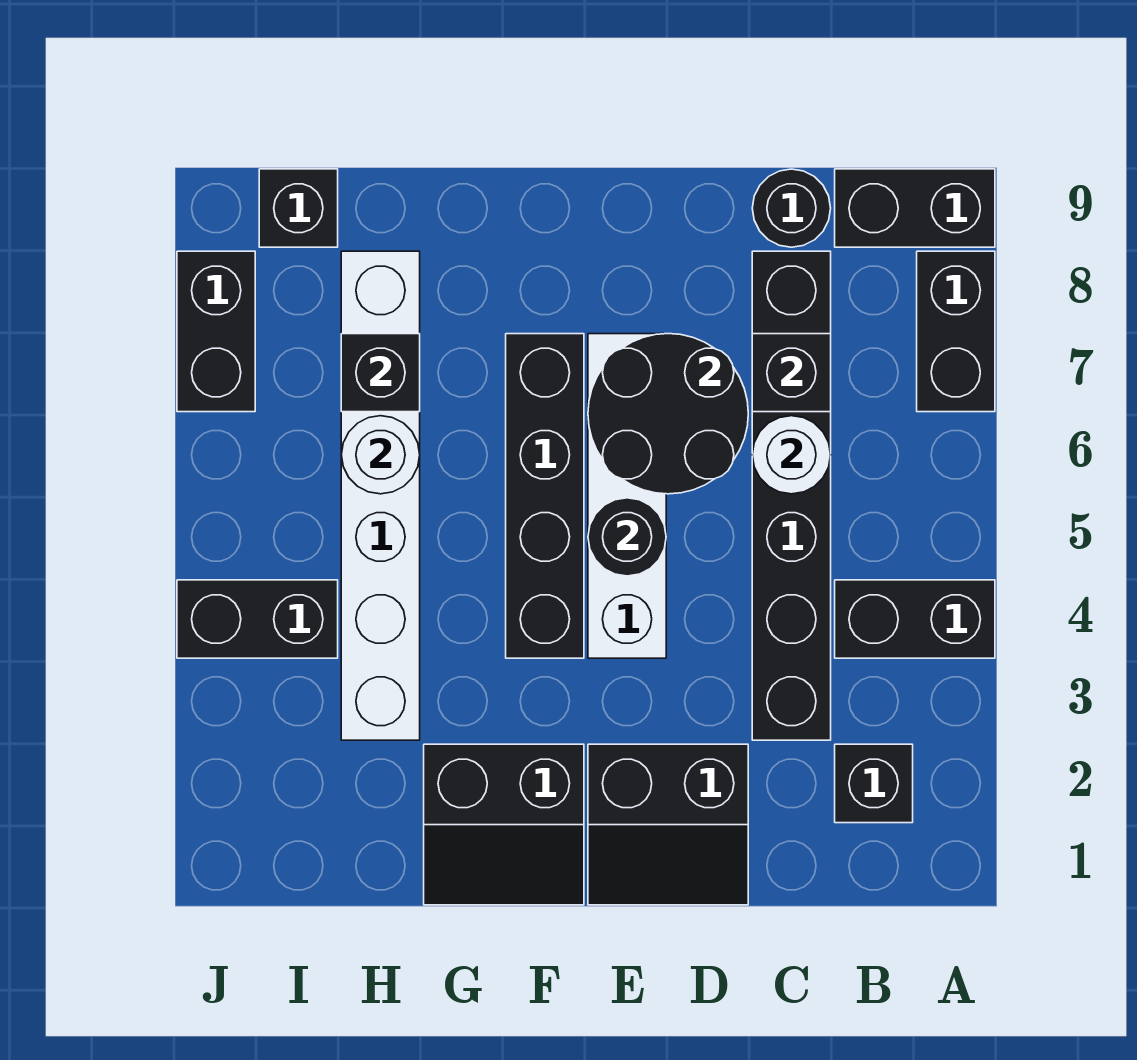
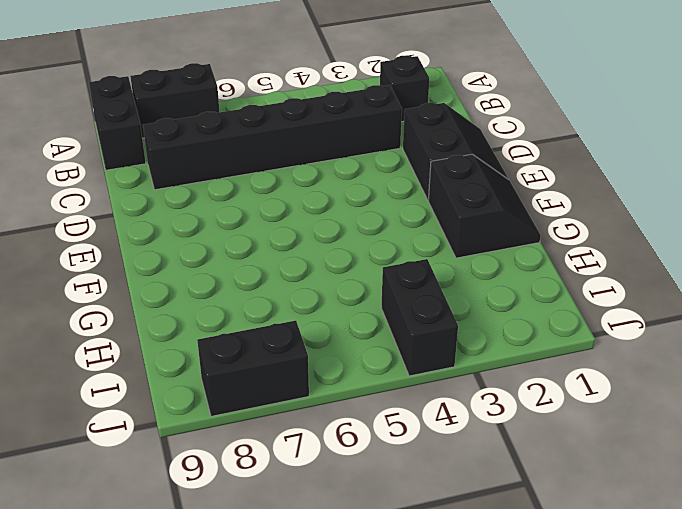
none -> black brick A4:B4 level 1
none -> black round brick C9 level 1
none -> white brick E4:E7 level 1

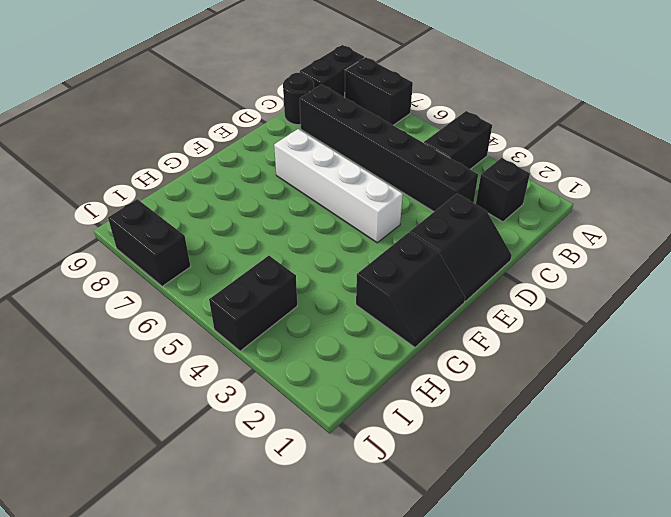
none -> black brick F4:F7 level 1
none -> white brick H3:H8 level 1
none -> black brick I9 level 1

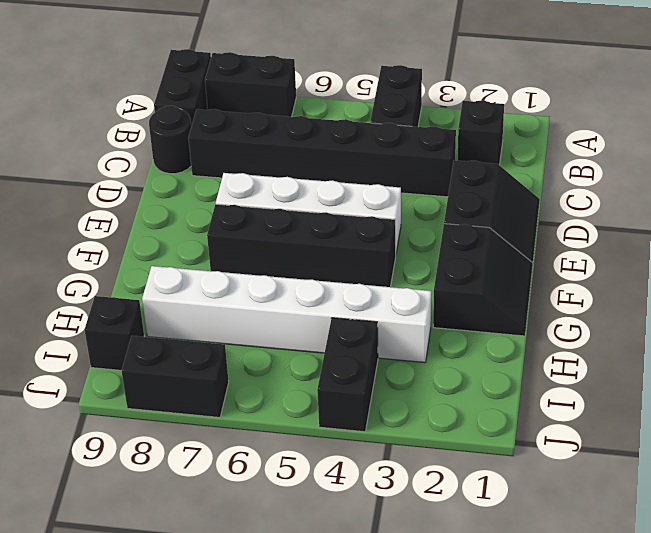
none -> white round brick C6 level 2
none -> black brick C7 level 2
none -> black round brick D6:E7 level 2

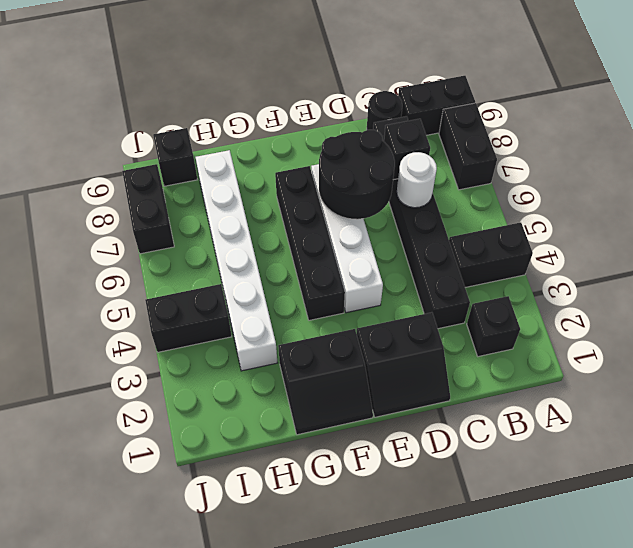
none -> black round brick E5 level 2
none -> white round brick H6 level 2
none -> black brick H7 level 2

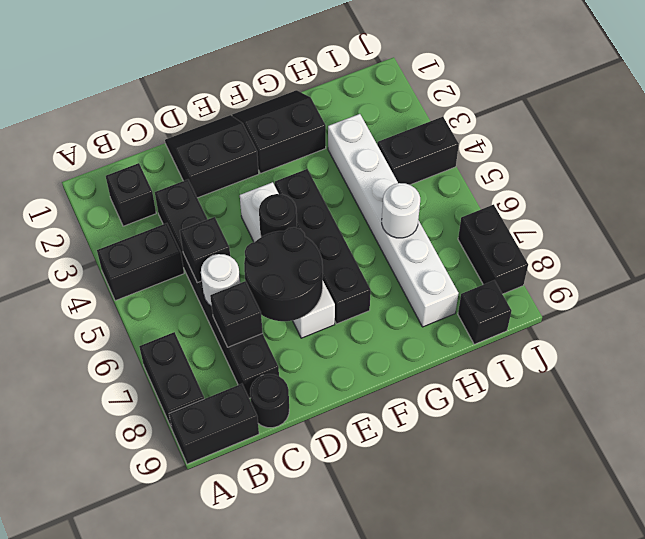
black brick C5 level 2 -> black brick H7 level 2

